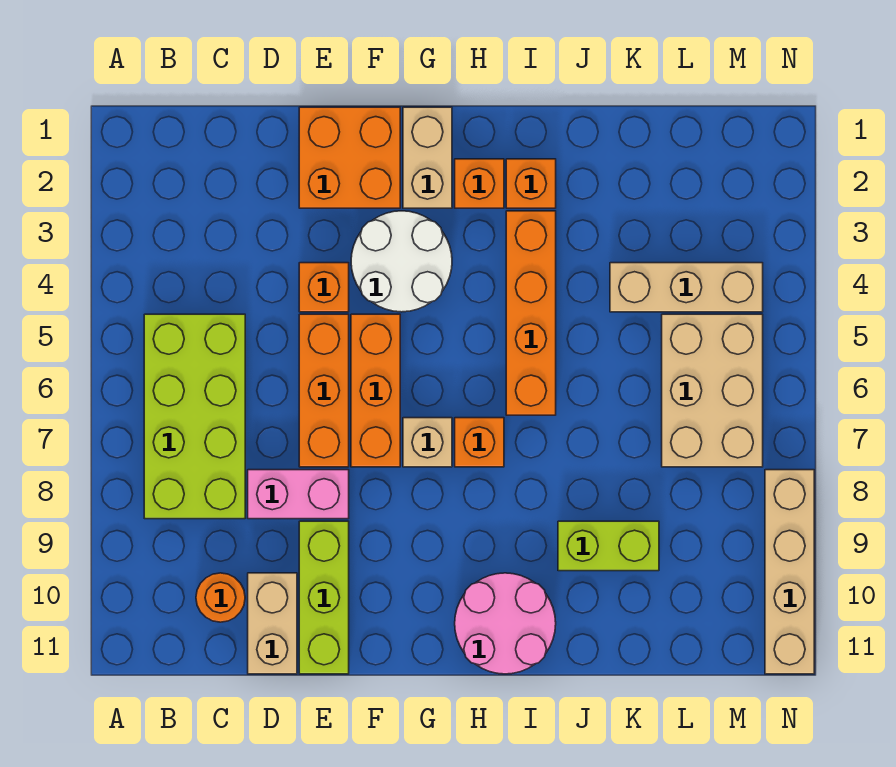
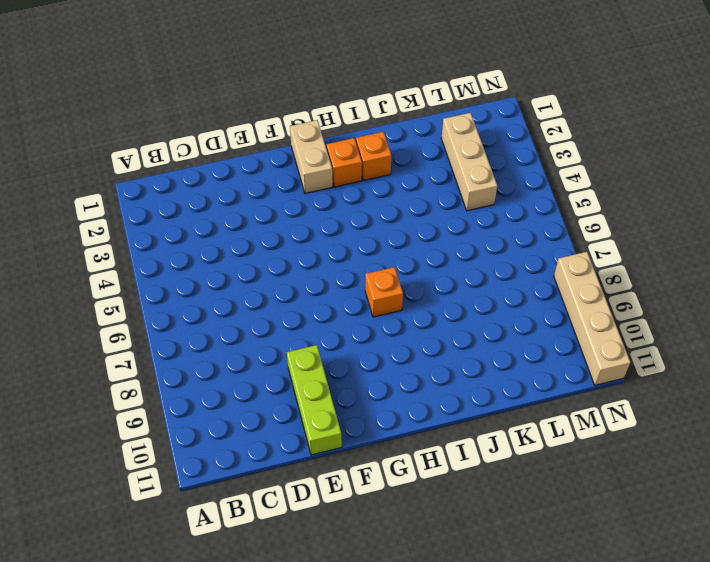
tan brick L2:L4 level 1 -> tan brick K4:M4 level 1
none -> lime brick B5:C8 level 1
none -> orange round brick C10 level 1
none -> pink brick D8:E8 level 1

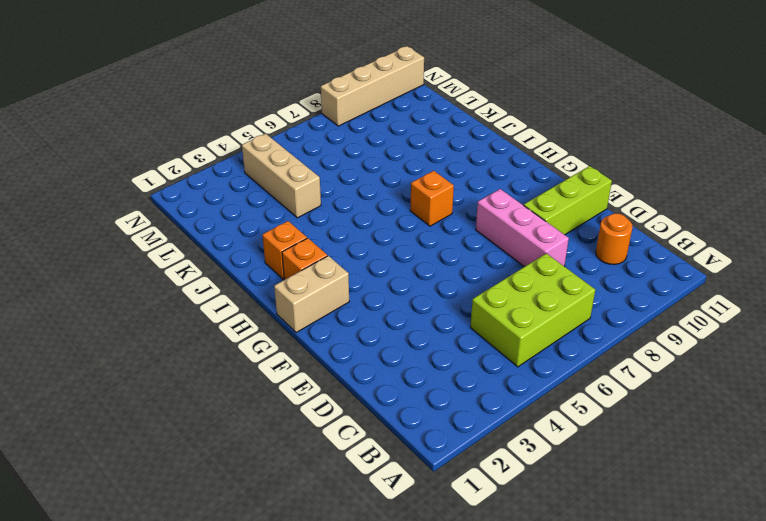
lime brick B5:C7 level 1 -> lime brick B5:C8 level 1
pink brick D8:F8 level 1 -> pink brick D8:E8 level 1
none -> tan brick D10:D11 level 1
none -> orange brick E1:F2 level 1
none -> orange brick E4 level 1

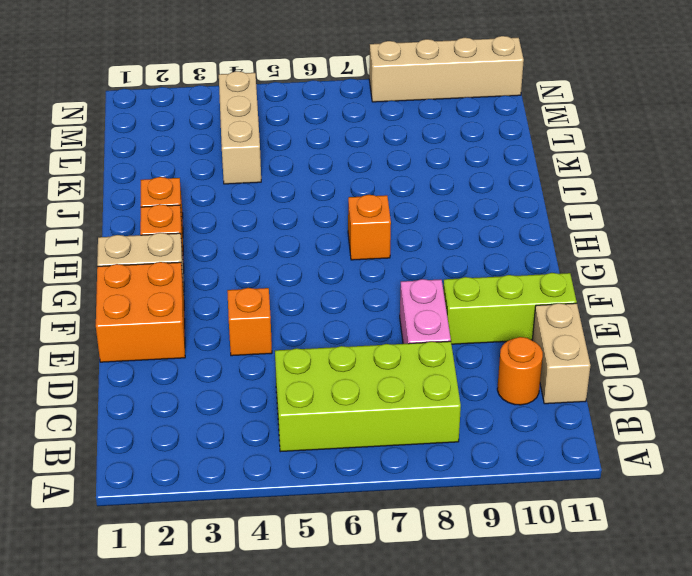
tan brick C11:D11 level 1 -> tan brick D10:D11 level 1
none -> orange brick E5:E7 level 1
none -> white round brick F3:G4 level 1
none -> orange brick F5:F7 level 1

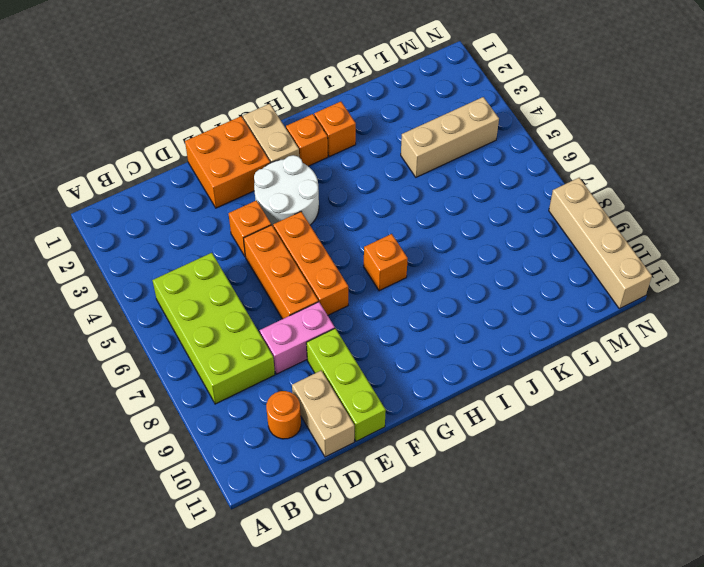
none -> tan brick G7 level 1
none -> pink round brick H10:I11 level 1
none -> orange brick I3:I6 level 1

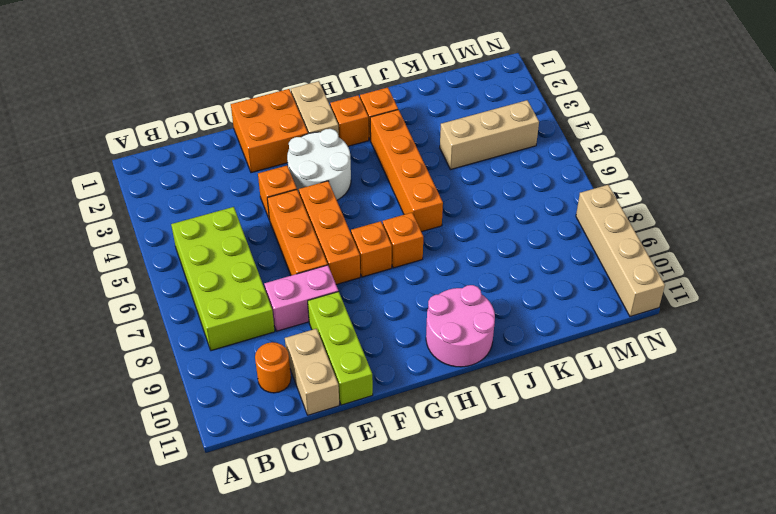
orange brick G7 level 1 -> tan brick G7 level 1
none -> lime brick J9:K9 level 1
none -> tan brick L5:M7 level 1

